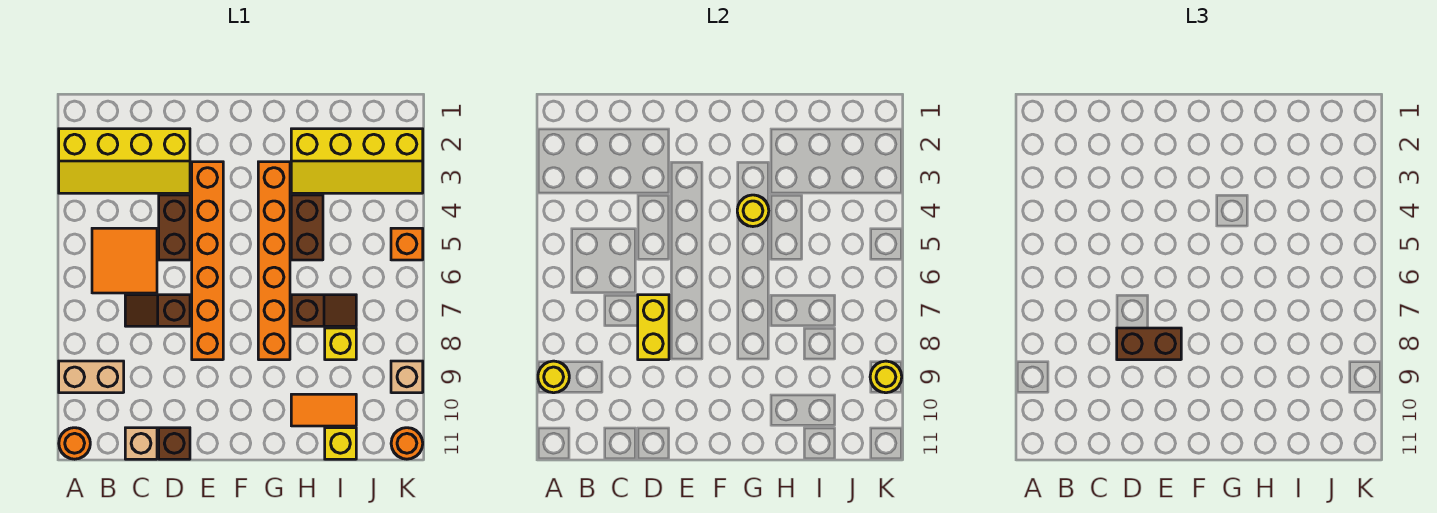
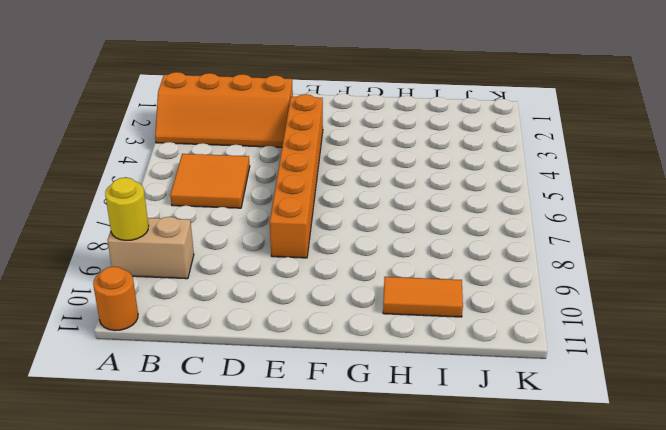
orange slope A2:D3 level 1 top 2 -> yellow slope A2:D3 level 1 top 2
none -> brown slope C7:D7 level 1 top D
none -> tan brick C11 level 1
none -> brown brick D4:D5 level 1

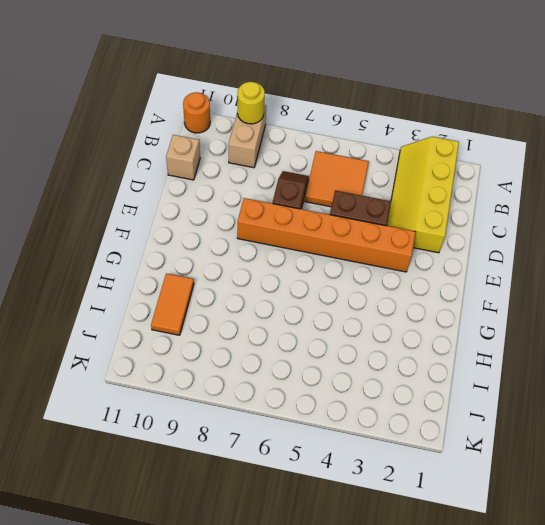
none -> brown brick D11 level 1
none -> orange brick G3:G8 level 1
none -> yellow slope H2:K3 level 1 top 2

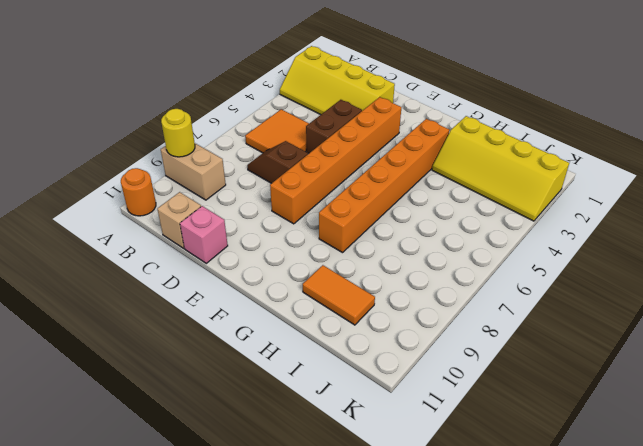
pink brick D11 level 1 -> brown brick D11 level 1
none -> brown brick H4:H5 level 1
none -> brown slope H7:I7 level 1 top H
none -> yellow brick I8 level 1

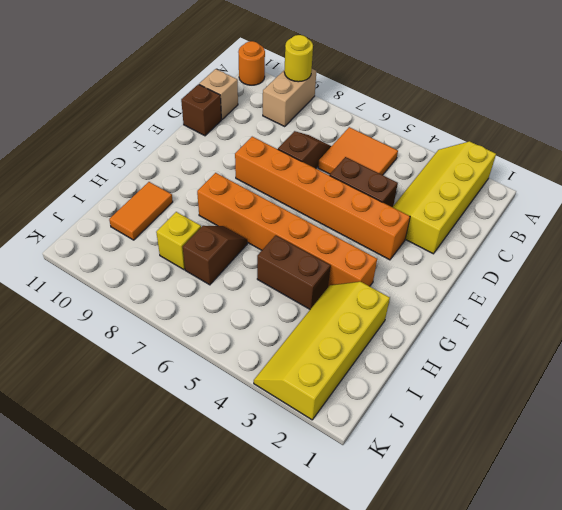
brown slope H7:I7 level 1 top I -> brown slope H7:I7 level 1 top H
none -> yellow brick I11 level 1
none -> orange brick K5 level 1
none -> tan brick K9 level 1

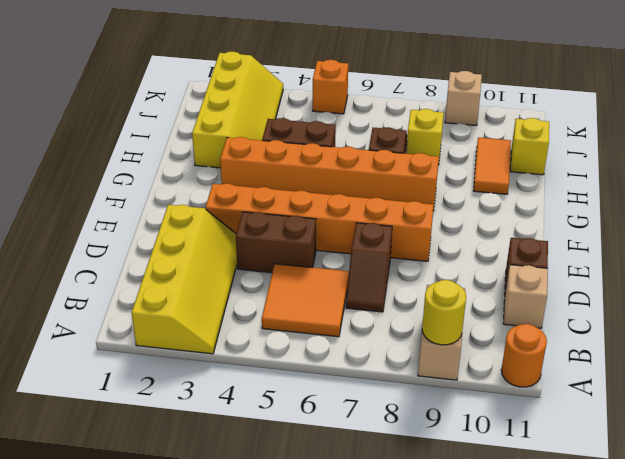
none -> orange round brick K11 level 1
none -> yellow brick D7:D8 level 2
none -> yellow round brick G4 level 2

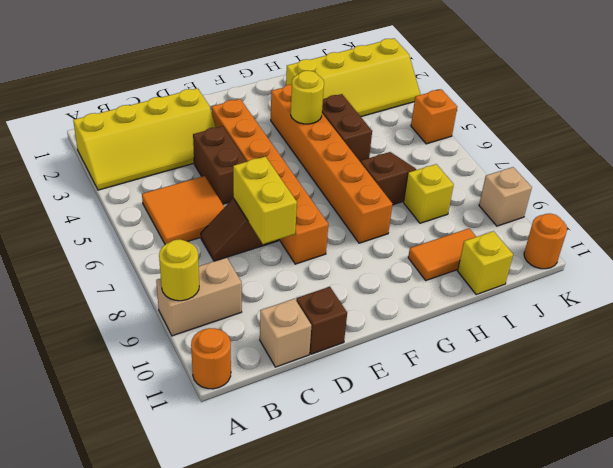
none -> yellow round brick K9 level 2
none -> brown brick D8:E8 level 3

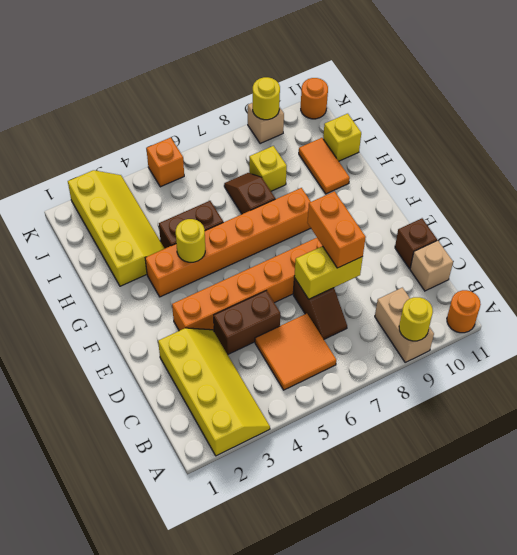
orange brick D8:E8 level 3 -> brown brick D8:E8 level 3

